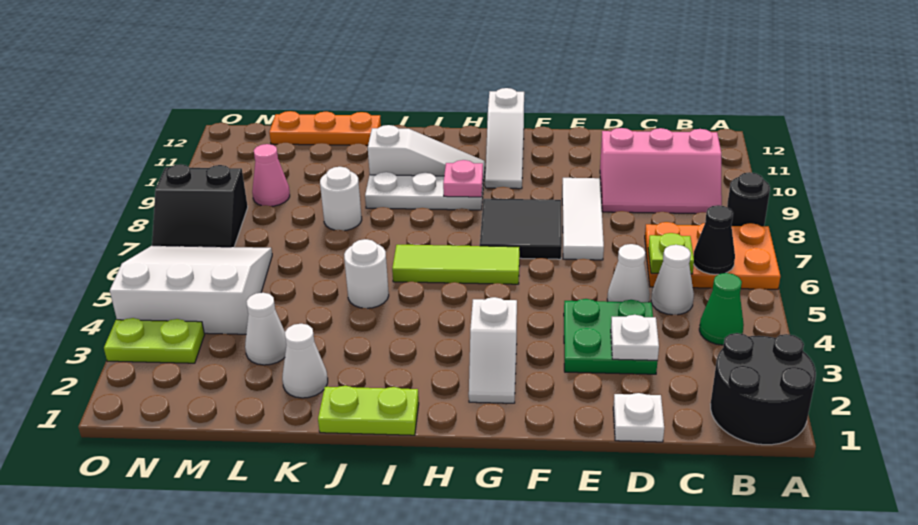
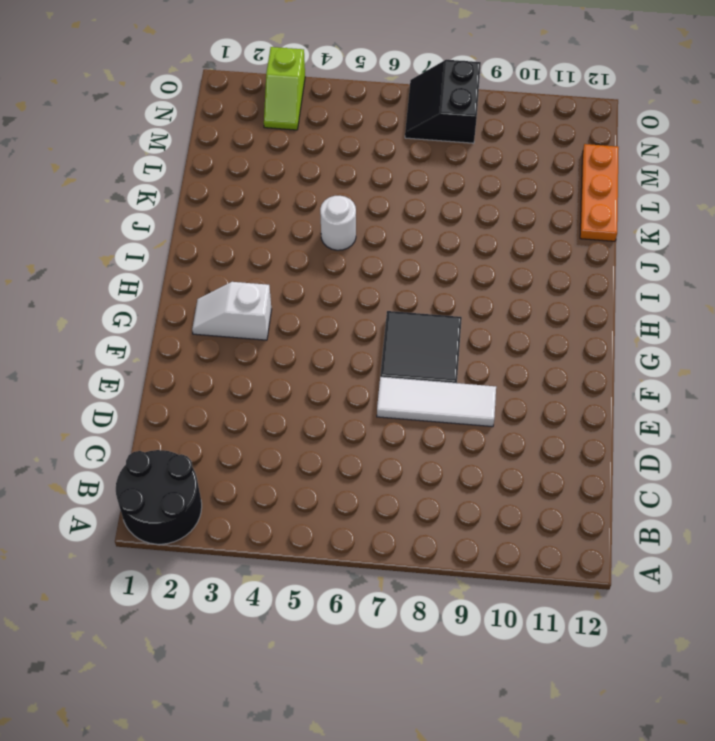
lime slope N3:O3 level 1 top O -> lime plate N3:O3 level 1
none -> orange plate A6:C7 level 1
none -> black round brick A8 level 1
none -> green cone B4 level 1
none -> pink slope B9:D10 level 1 top 10

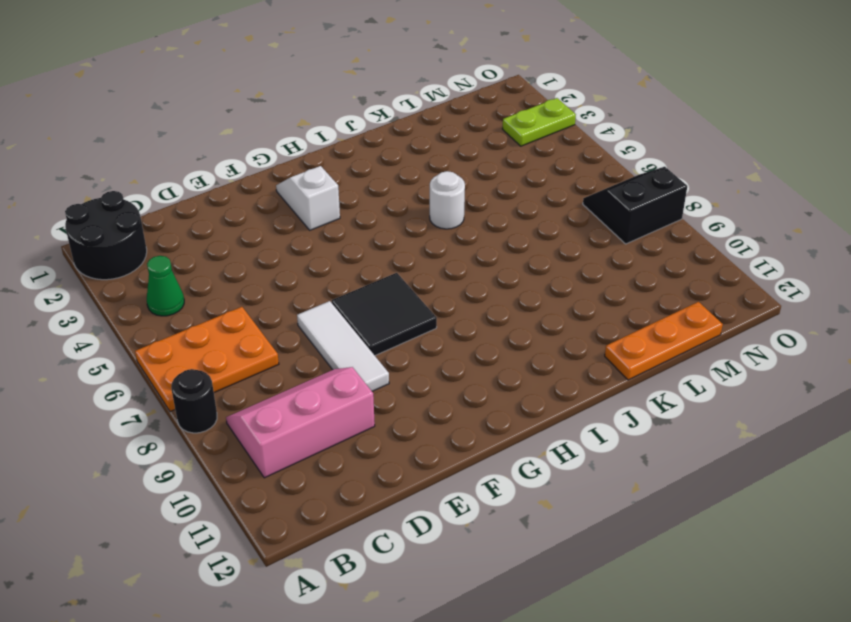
none -> white cone C5 level 1
none -> white plate D1 level 1
none -> green plate D3:E4 level 1
none -> white cone D5 level 1

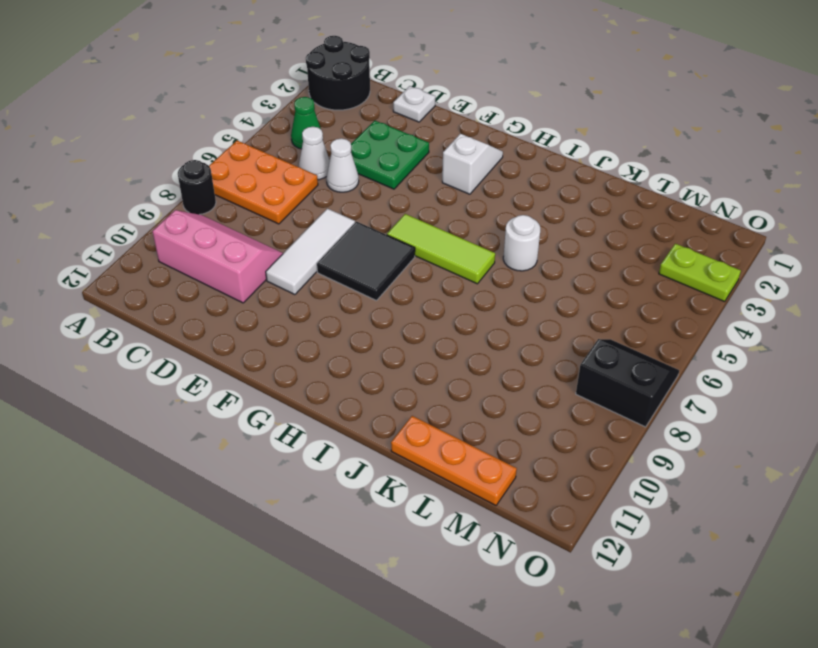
none -> white slope G10:G12 level 1 top 12
none -> white plate H9:J9 level 1
none -> white slope H10:J10 level 1 top J
none -> lime plate I1:J1 level 1

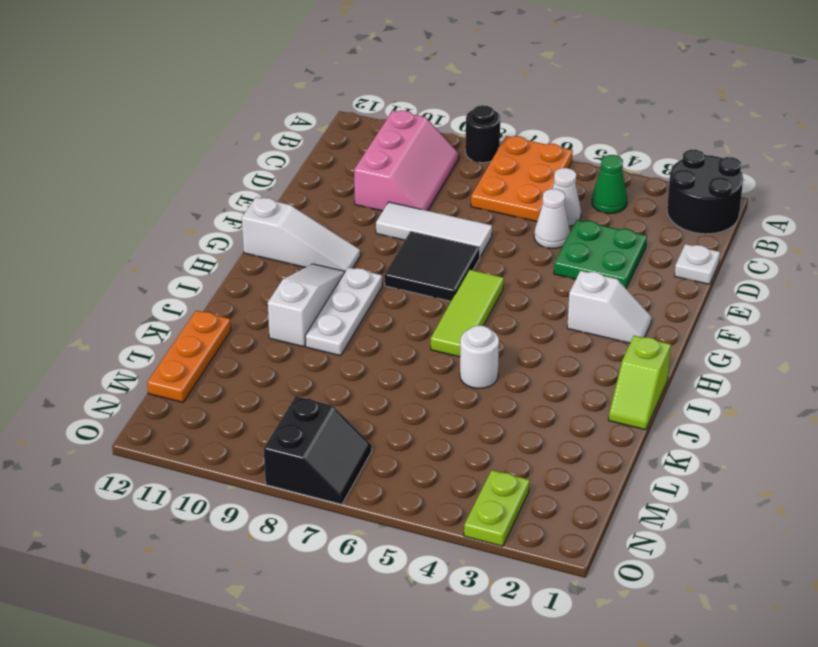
lime slope I1:J1 level 1 top I -> lime plate I1:J1 level 1
none -> white cone K2 level 1
none -> white round brick K8 level 1
none -> white cone L3 level 1
none -> white slope M4:O6 level 1 top 4

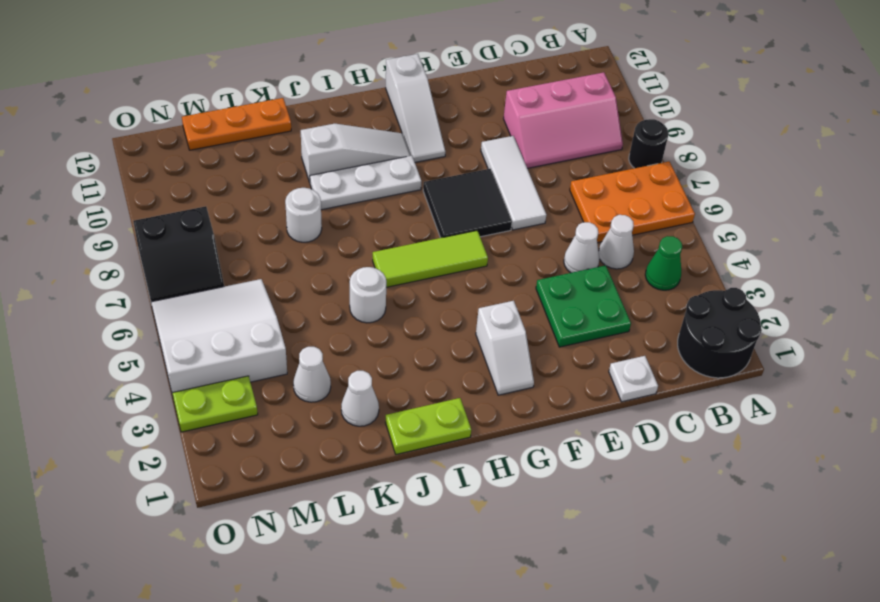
none -> pink cone M9 level 1
none -> black cone B6 level 2
none -> lime plate C6 level 2
none -> white plate D3 level 2

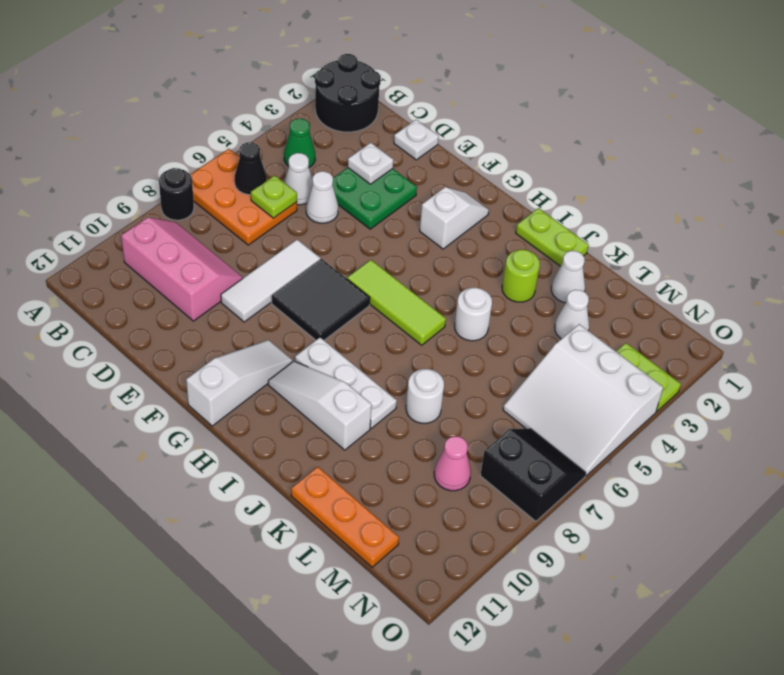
lime round brick J3 level 1 -> none
none -> pink plate H9 level 2

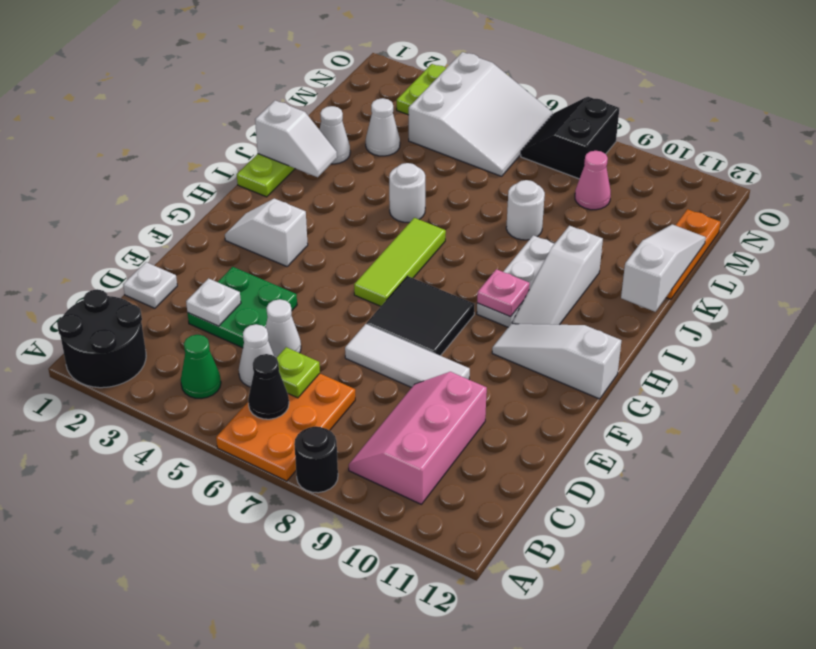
white slope J1:J2 level 2 top 1 -> none
white slope J12:L12 level 2 top J -> none

